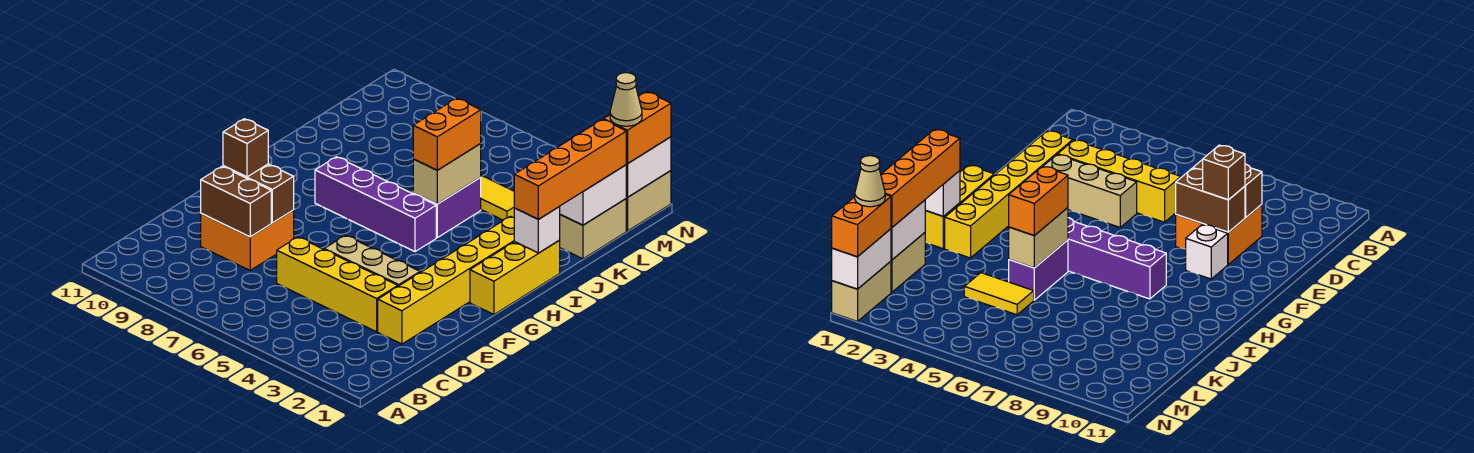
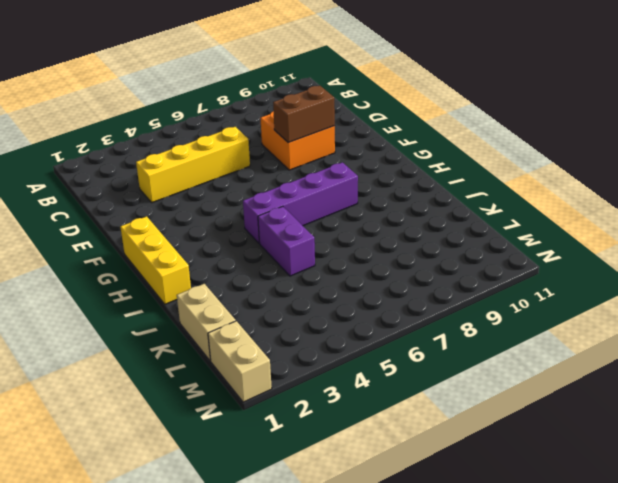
none -> yellow brick D2:I2 level 1
none -> tan brick E3:E5 level 1
none -> white brick F9 level 1

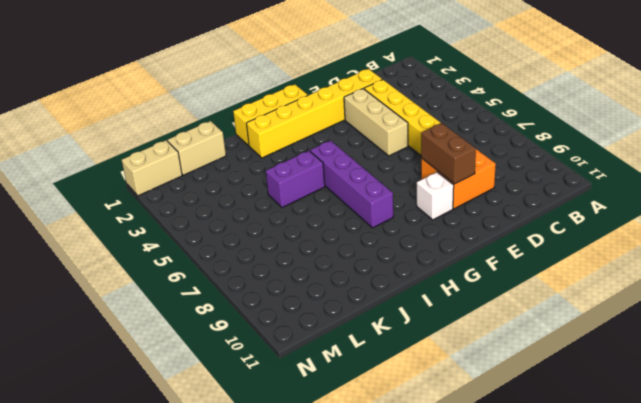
none -> yellow tile K4:K5 level 1
none -> brown brick D8:D9 level 2
none -> white brick I1 level 2

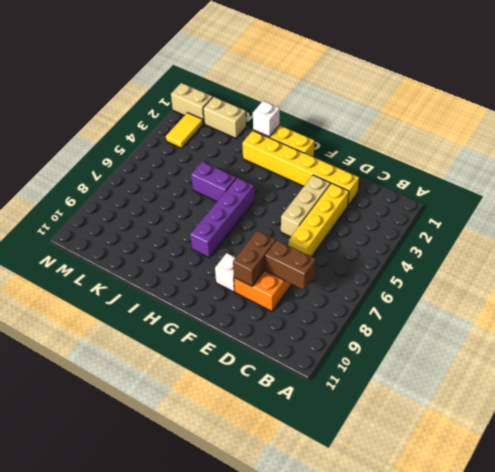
brown brick C8:D8 level 2 -> brown brick D8:D9 level 2
yellow tile M2:M3 level 1 -> yellow tile K4:K5 level 1
none -> tan brick I5:J5 level 2
none -> white brick K1:L1 level 2
none -> white brick M1:N1 level 2

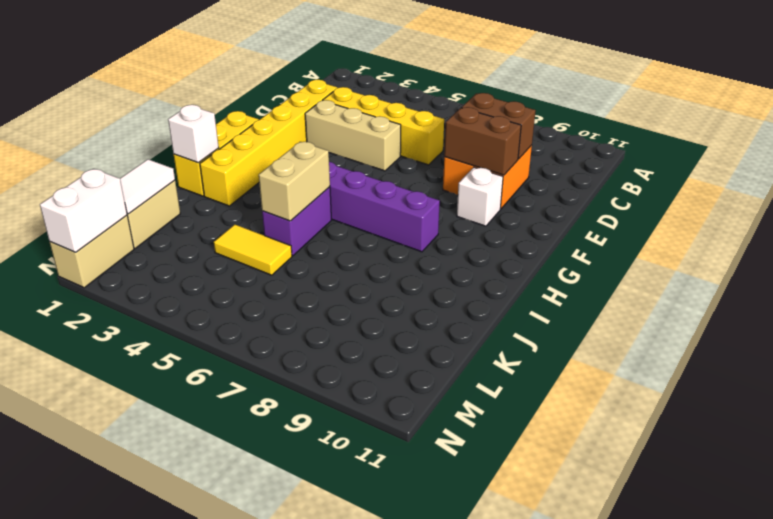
white tile K1:L1 level 2 -> white brick K1:L1 level 2
none -> brown brick E9 level 3
none -> orange brick I1:L1 level 3
none -> orange brick I5:J5 level 3

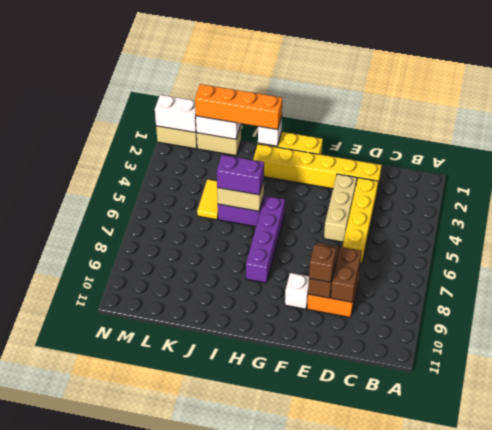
purple brick I5:J5 level 3 -> orange brick I5:J5 level 3
none -> orange brick M1:N1 level 3
none -> tan cone M1 level 4

